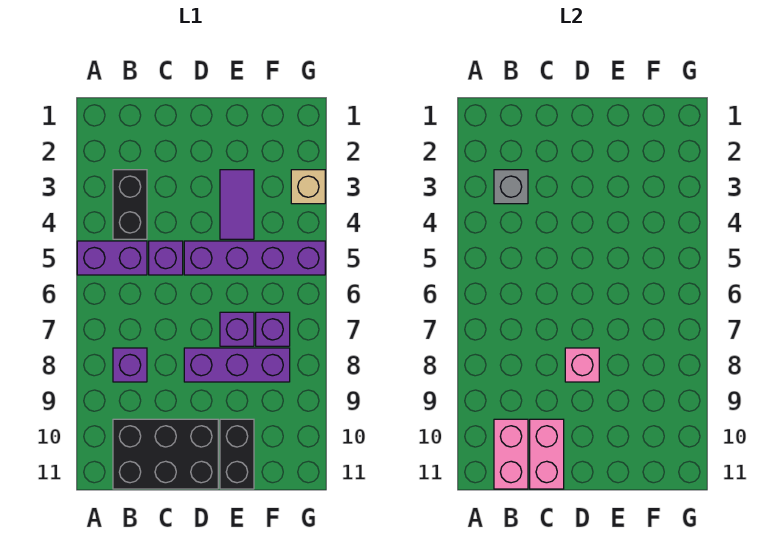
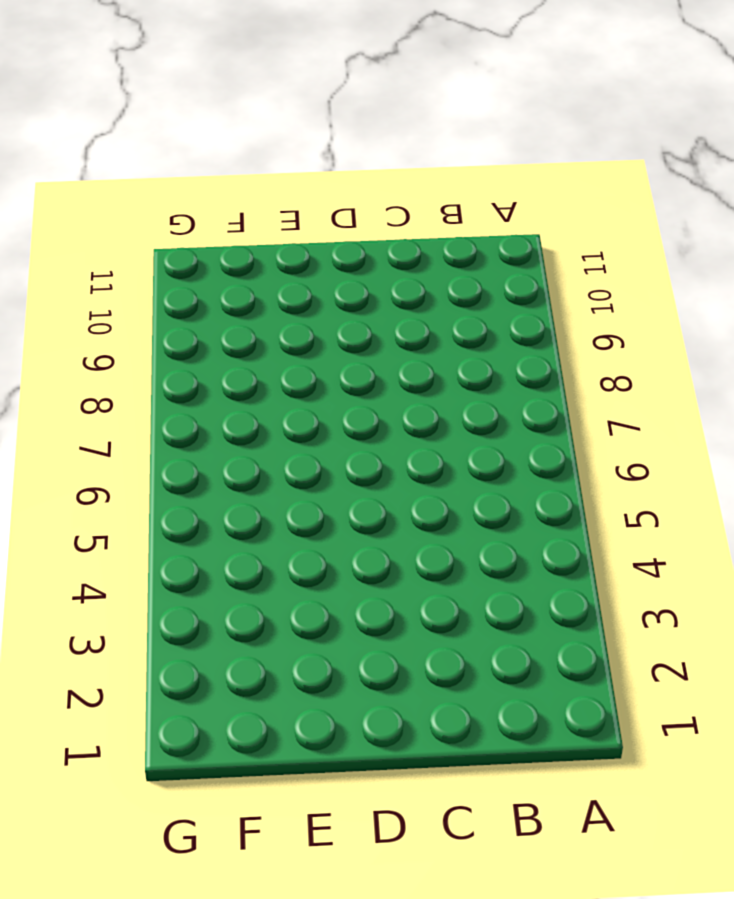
none -> purple brick A5:B5 level 1
none -> black brick B3:B4 level 1
none -> purple brick B8 level 1

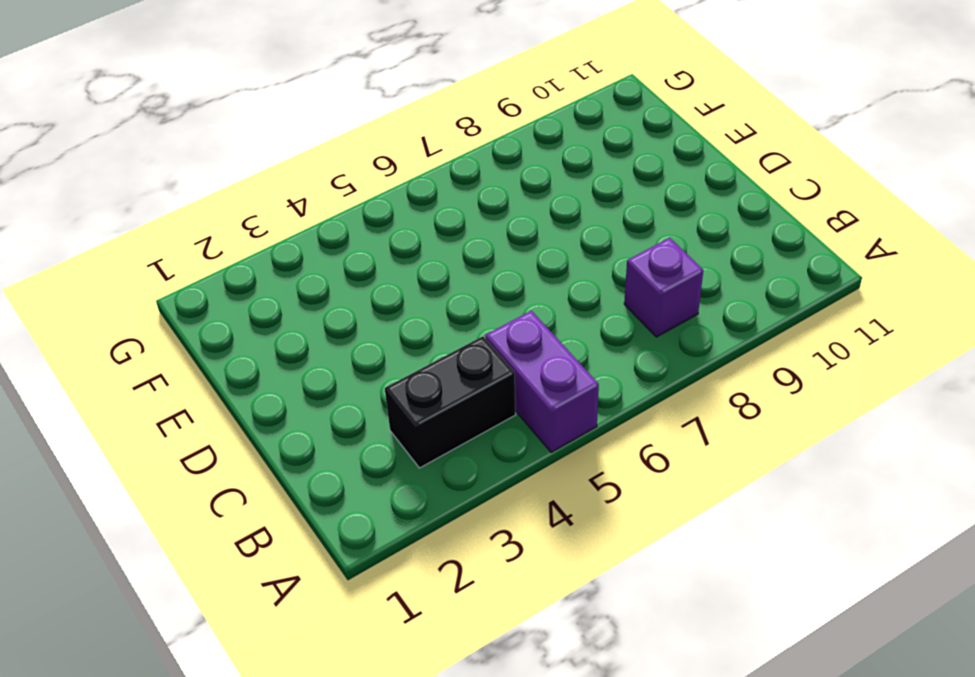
none -> black brick B10:D11 level 1
none -> purple brick C5 level 1
none -> purple brick D5:G5 level 1

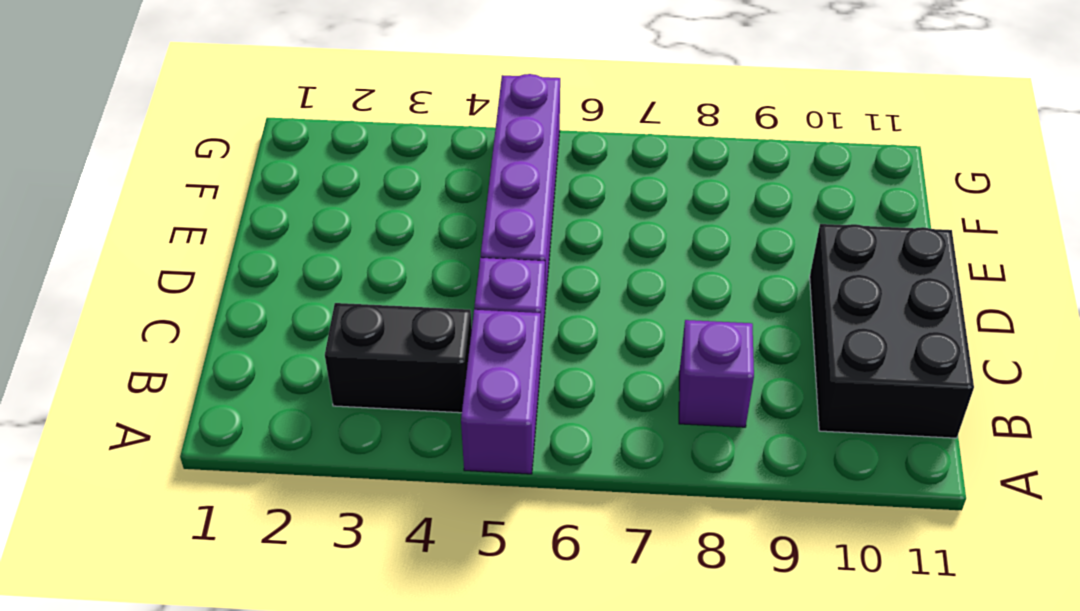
none -> purple brick D8:F8 level 1
none -> purple tile E3:E4 level 1
none -> purple brick E7 level 1

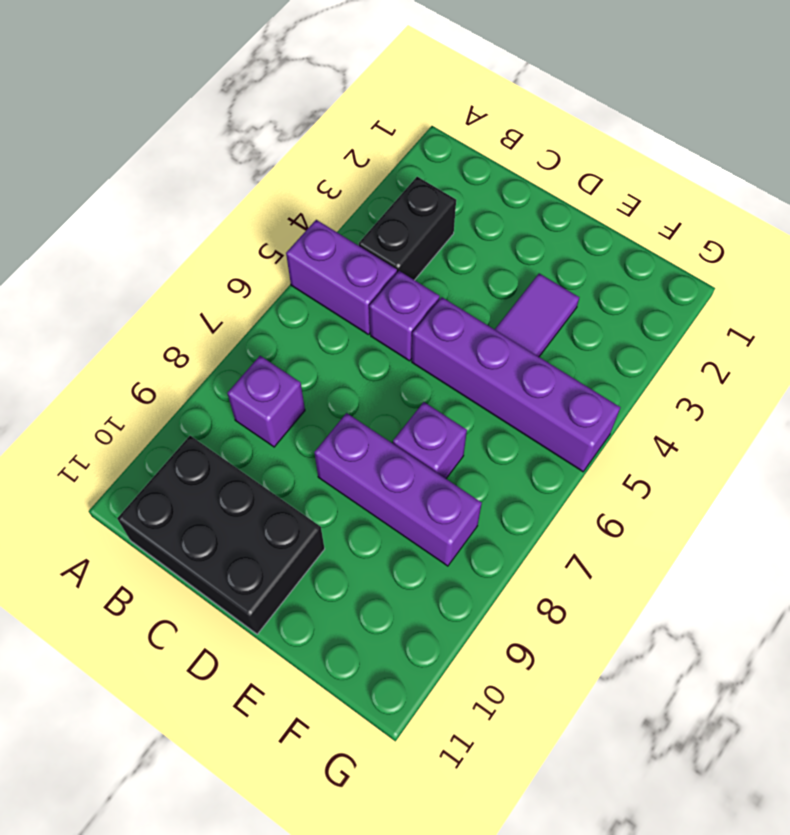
none -> black brick E10:E11 level 1
none -> purple brick F7 level 1
none -> tan brick G3 level 1

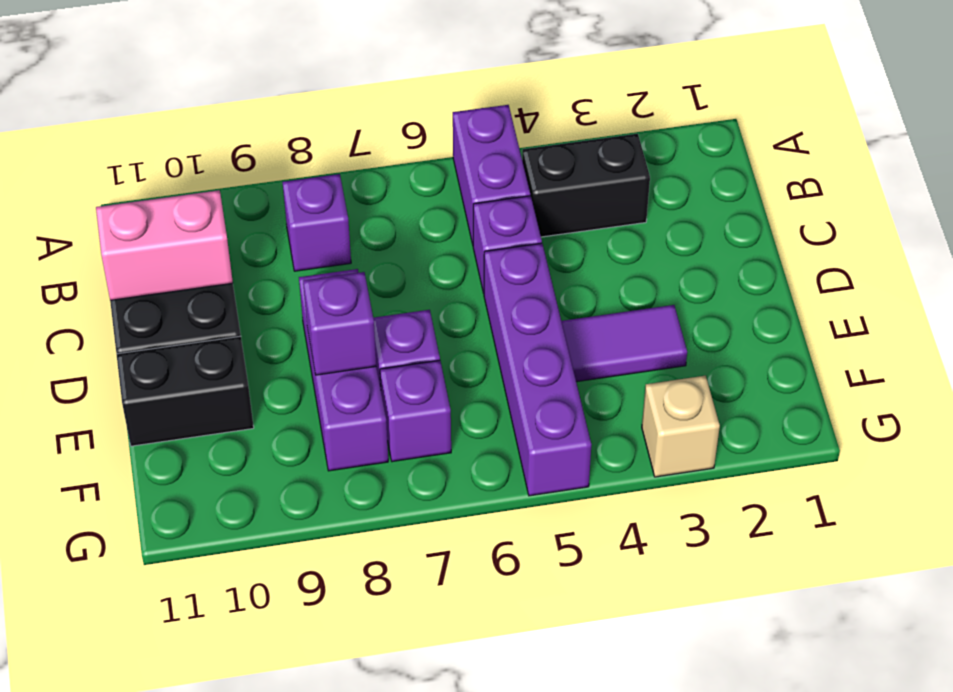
purple brick E8 level 2 -> none
none -> grey brick B3 level 2
none -> pink brick B10:B11 level 2
none -> pink brick D8 level 2

